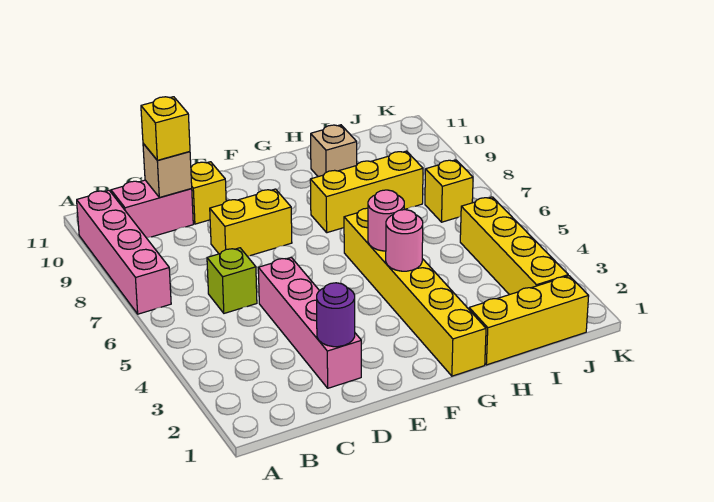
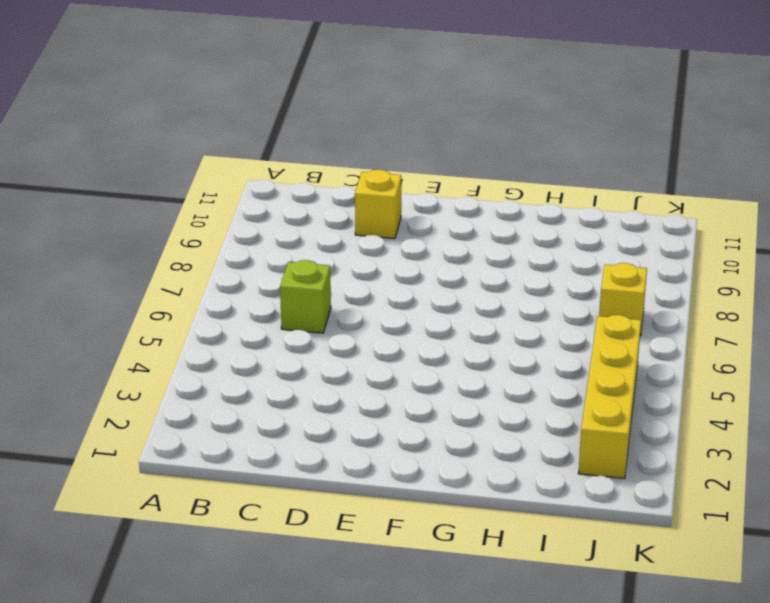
none -> pink brick A7:A10 level 1
none -> pink brick B10:C10 level 1
none -> pink brick D2:D5 level 1

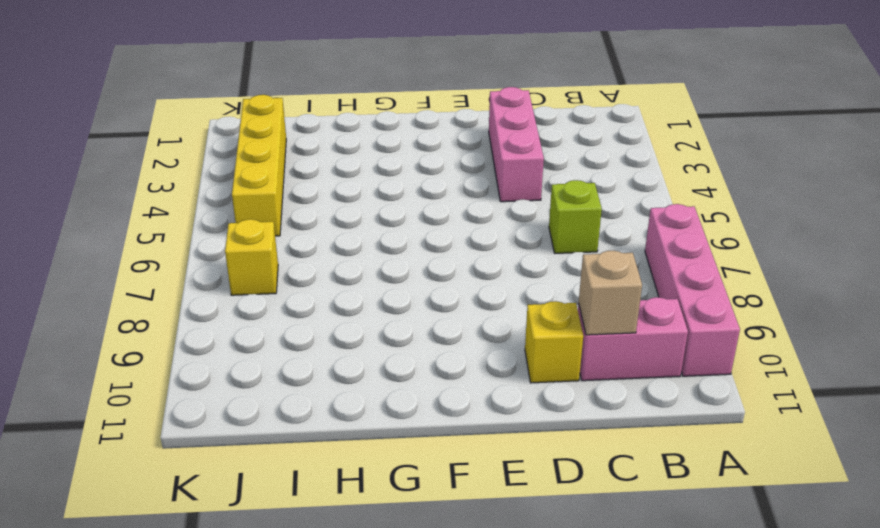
pink brick D2:D4 level 1 -> pink brick D2:D5 level 1
none -> yellow brick D8:E8 level 1
none -> yellow brick G1:G6 level 1
none -> yellow brick G8:I8 level 1

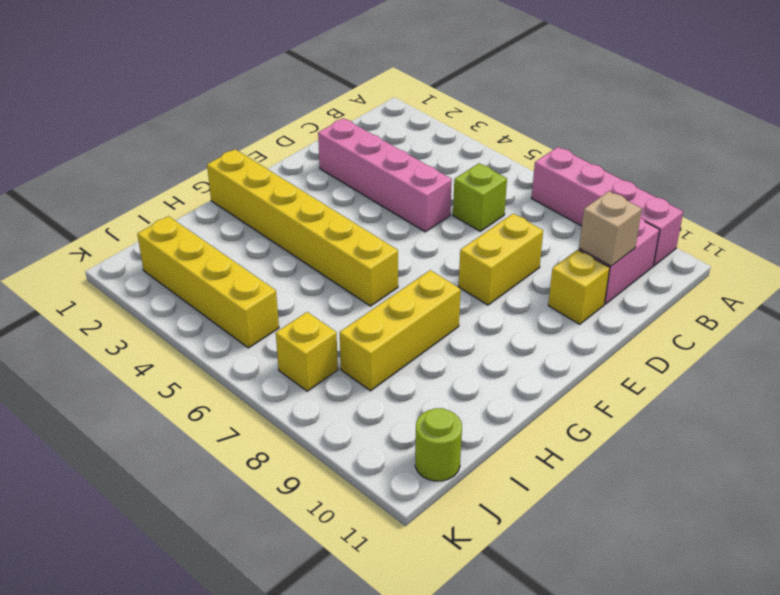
lime round brick J11 level 1 -> none
none -> yellow brick H1:J1 level 1
none -> tan brick H10 level 1
none -> purple round brick D2 level 2

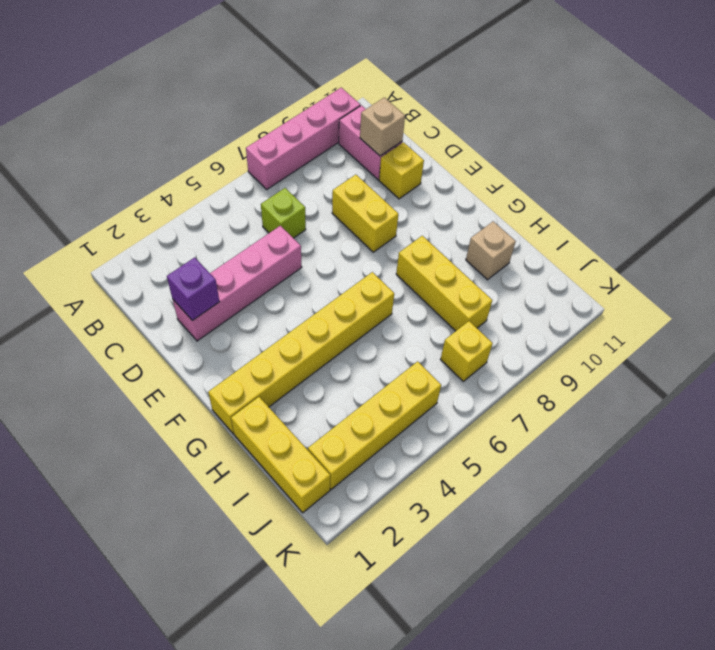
purple brick D2 level 2 -> purple round brick D2 level 2
none -> pink round brick G4 level 2
none -> pink round brick G5 level 2
none -> yellow brick C10 level 3

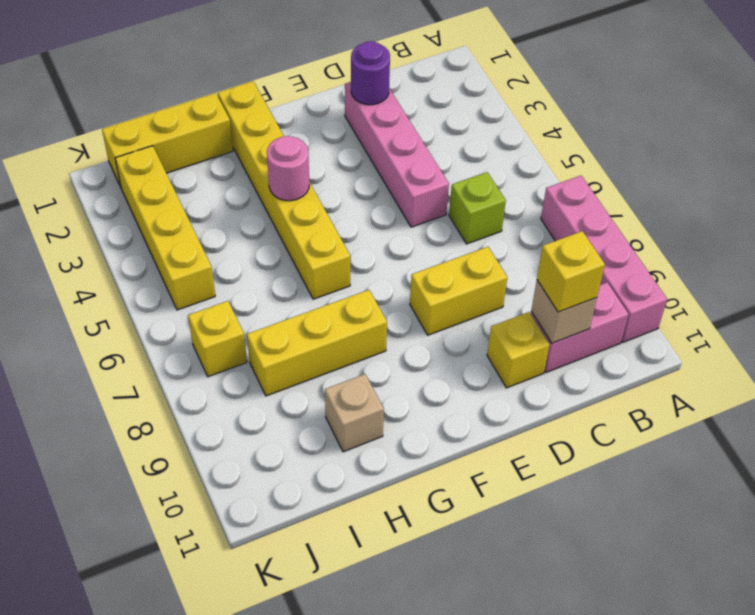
none -> pink round brick G5 level 2

